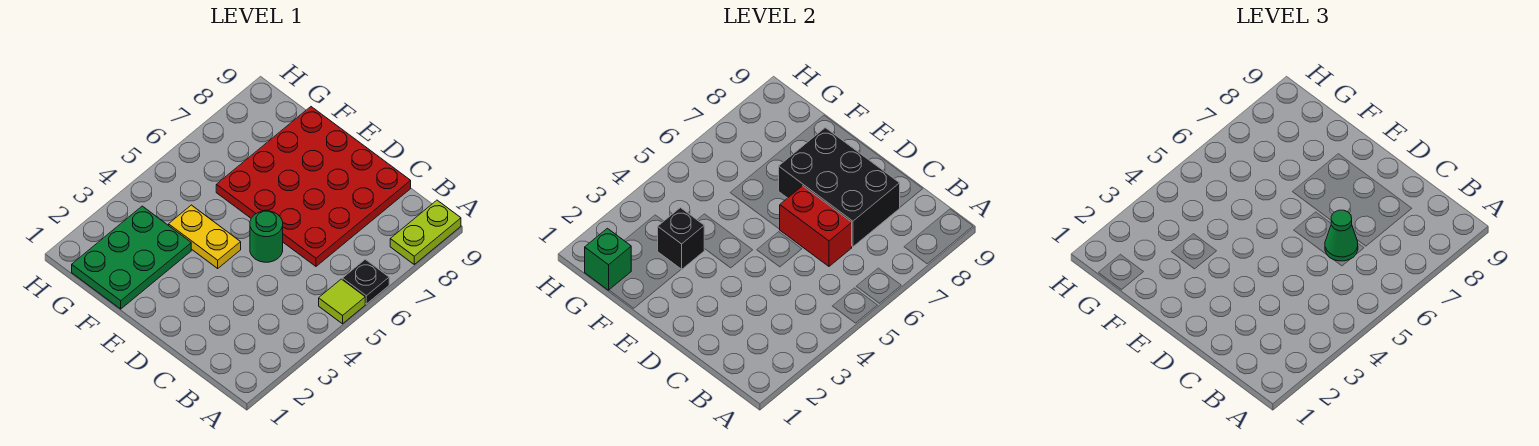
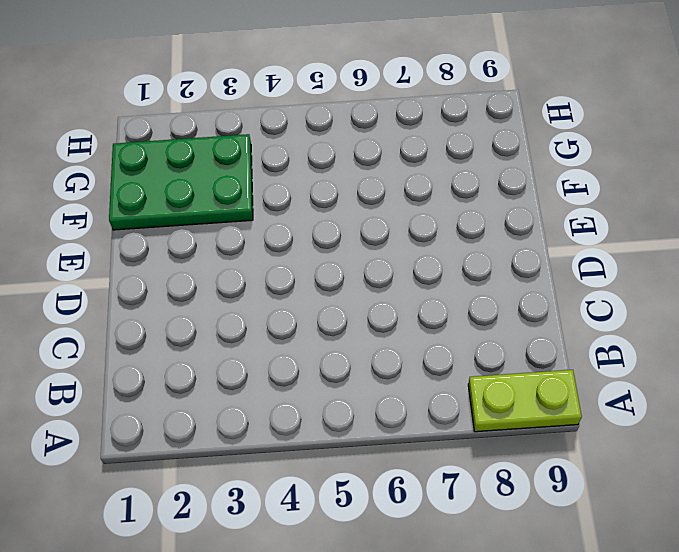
none -> lime tile A5 level 1
none -> black plate A6 level 1
none -> red plate C6:F9 level 1

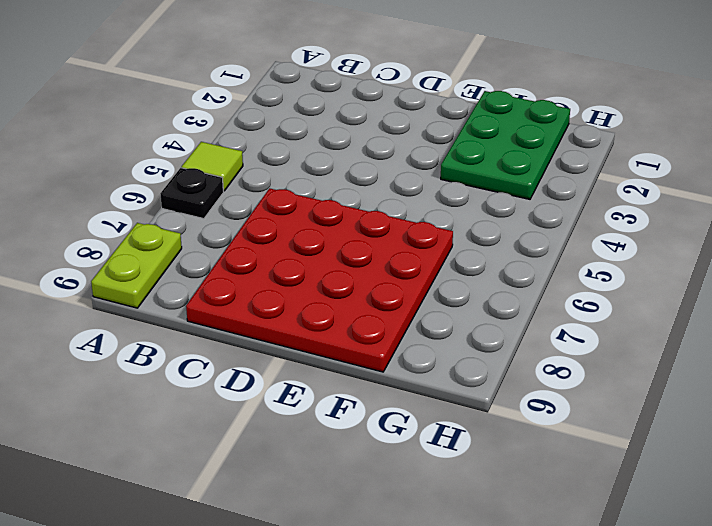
none -> green round brick D5 level 1
none -> yellow plate E4:F4 level 1
none -> red brick C6:D6 level 2

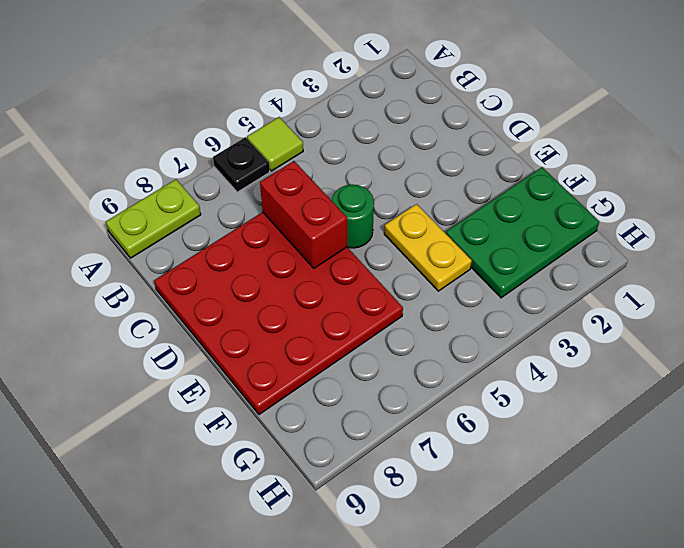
none -> black brick C7:E8 level 2
none -> black brick F3 level 2
none -> green brick G1 level 2

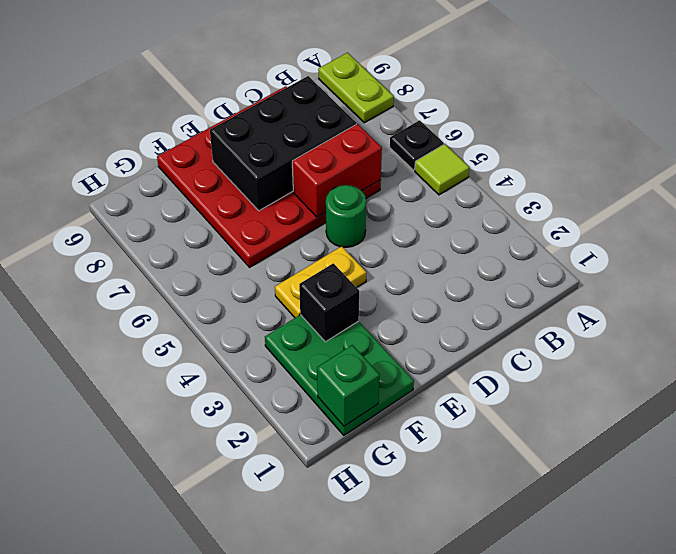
none -> green cone C6 level 3

